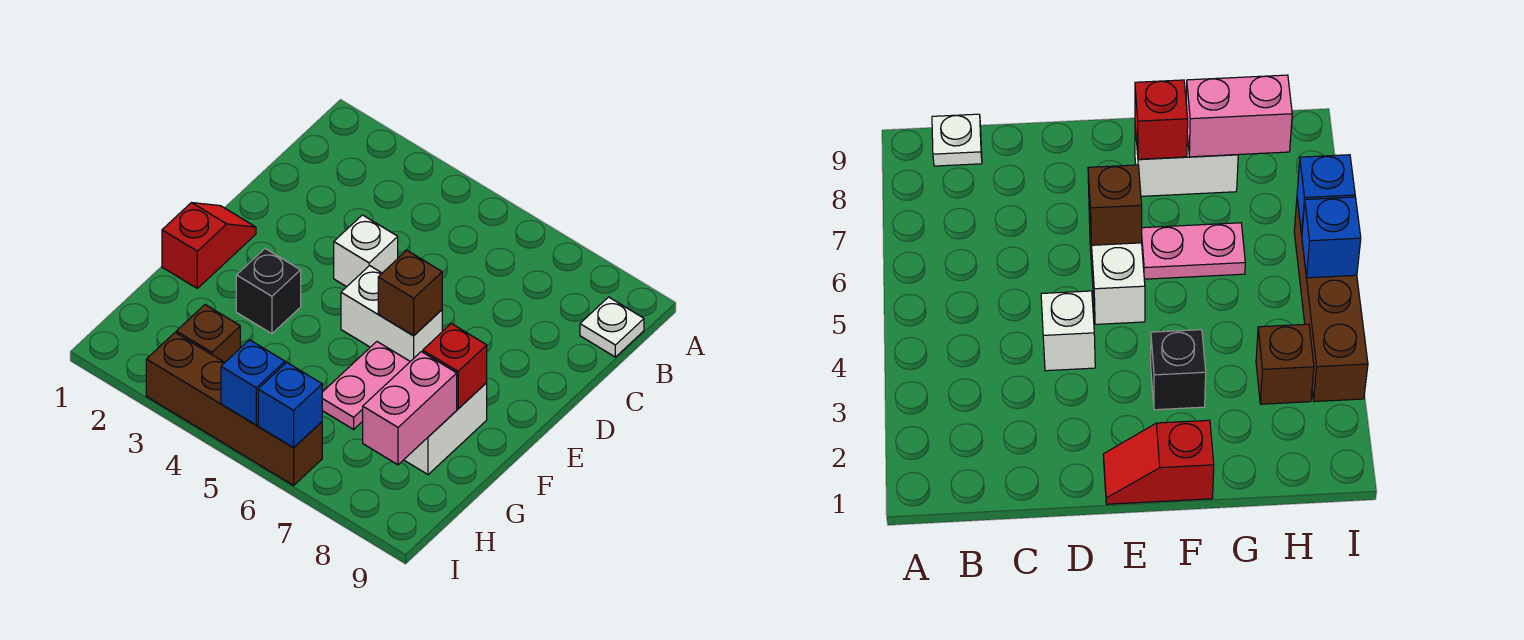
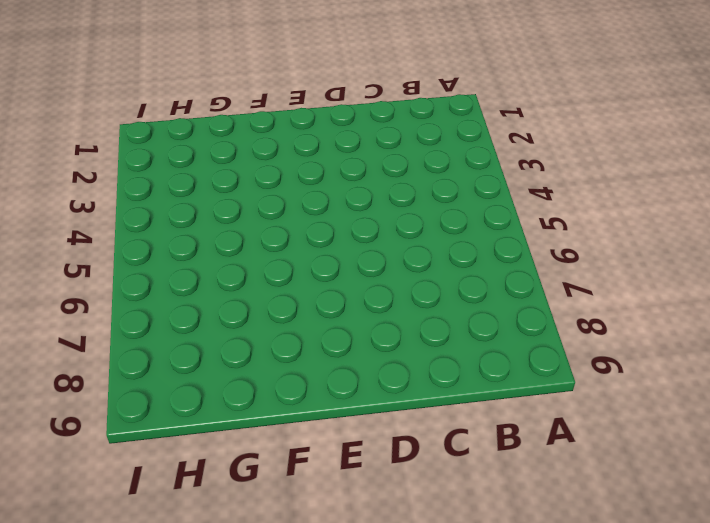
none -> white plate B9 level 1
none -> white brick D4 level 1
none -> red slope E1:F1 level 1 top F

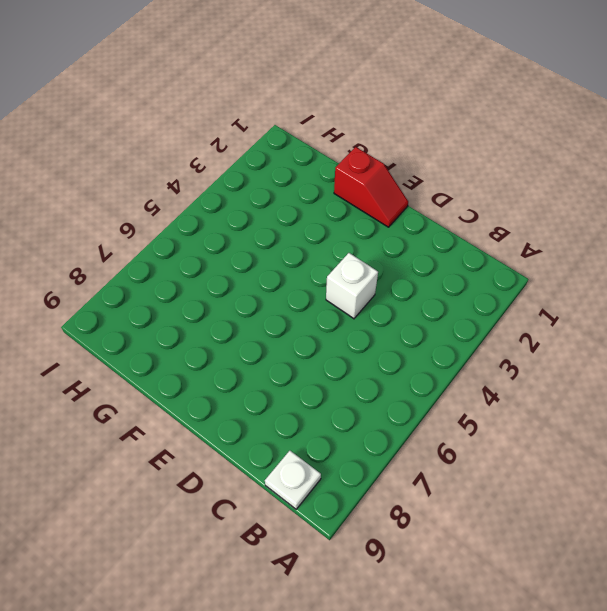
none -> white brick E5:E6 level 1
none -> black brick F3 level 1
none -> pink plate F6:G6 level 1

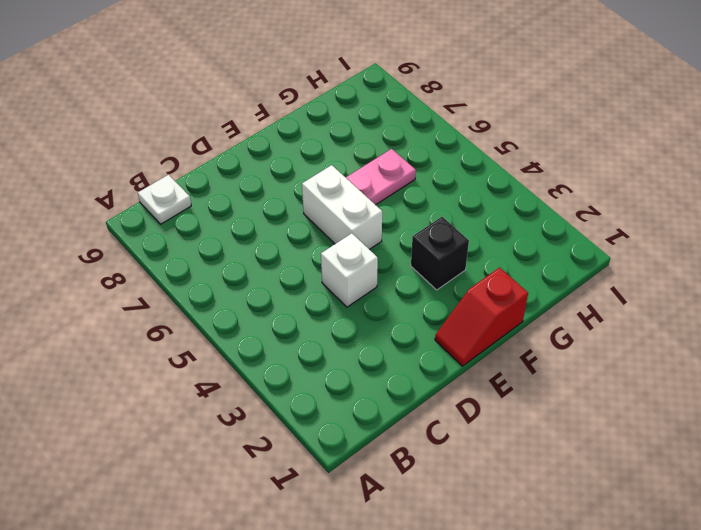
none -> white brick F8:G8 level 1
none -> brown brick H3 level 1
none -> brown brick I3:I6 level 1

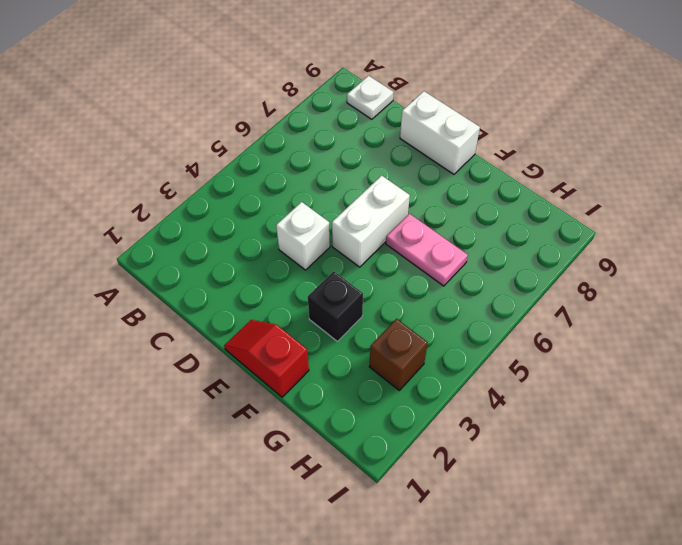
white brick D9:E9 level 1 -> white brick F8:G8 level 1
none -> brown brick I3:I6 level 1
none -> brown brick E6 level 2
none -> red brick F8 level 2

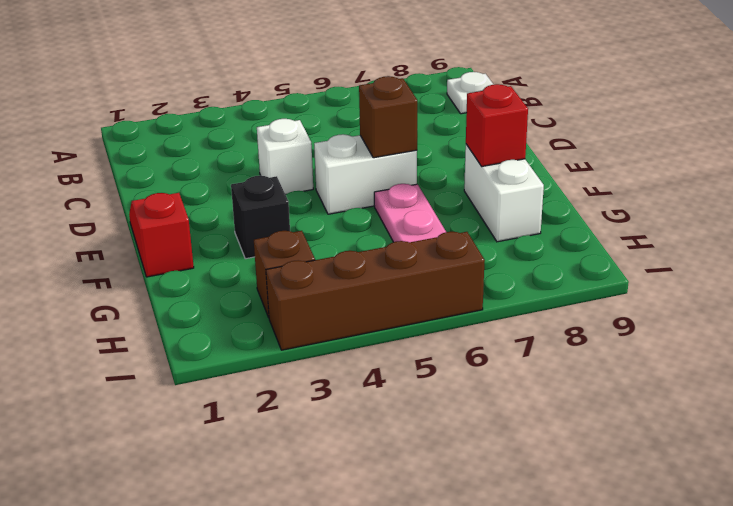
none -> pink brick G8:H8 level 2
none -> blue brick I5 level 2
none -> blue brick I6 level 2

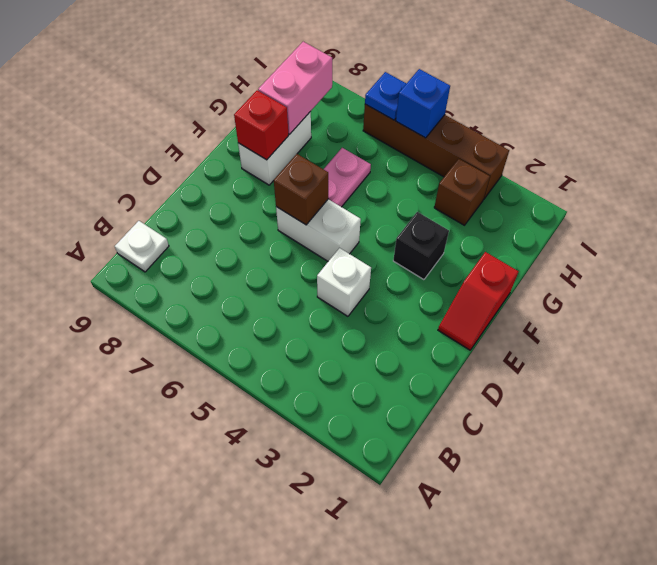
blue plate I6 level 2 -> blue brick I6 level 2

